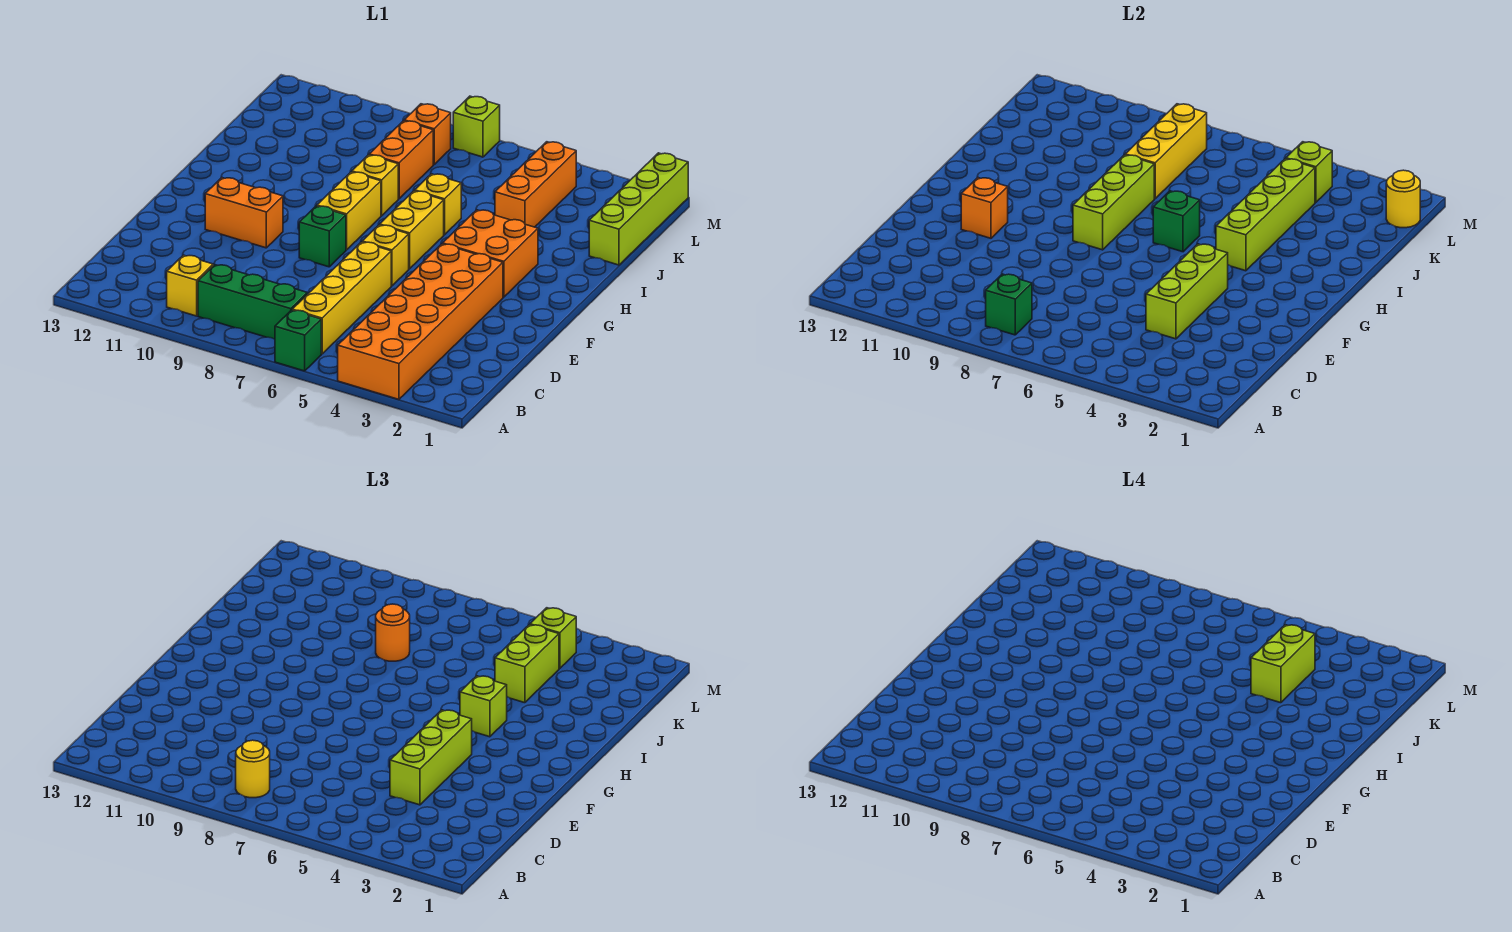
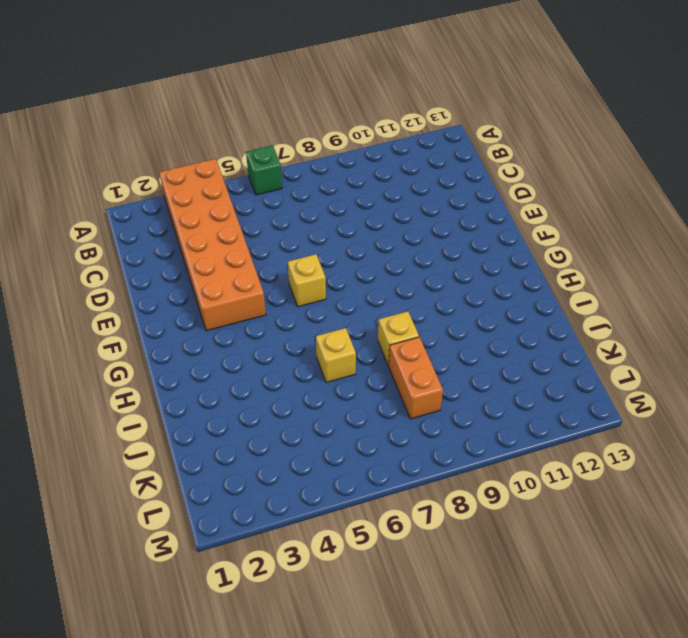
none -> yellow brick B6:E6 level 1
none -> green brick B7:B9 level 1
none -> yellow brick B10 level 1
none -> green brick F8 level 1

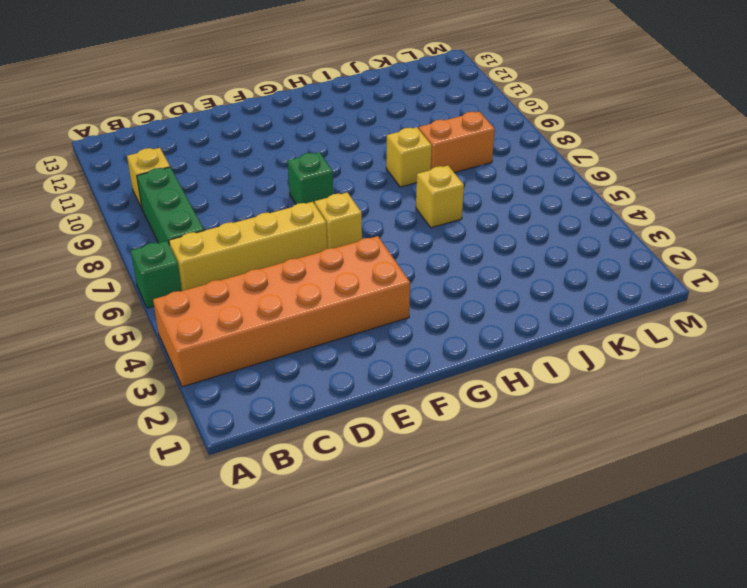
none -> orange brick F10:F11 level 1
none -> orange brick G3:H4 level 1
none -> yellow brick G6:H6 level 1
none -> yellow brick G8:H8 level 1

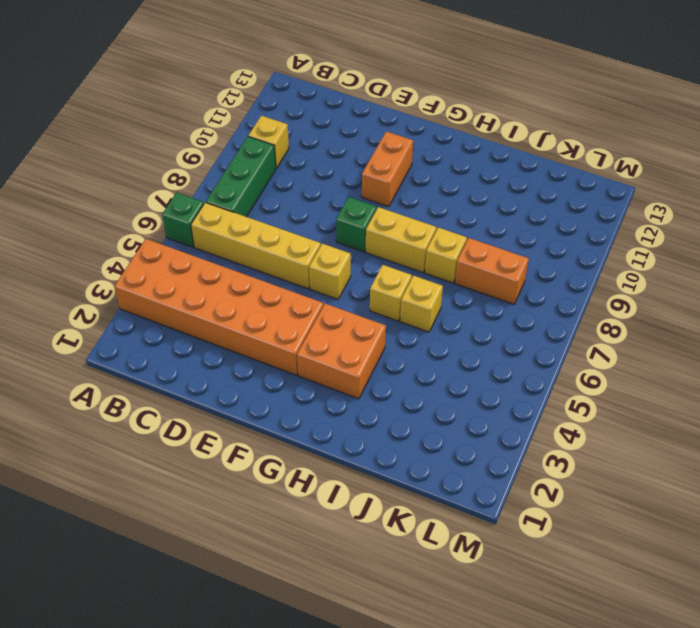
yellow brick H6 level 1 -> yellow brick G6:H6 level 1
none -> lime brick J1:M1 level 1
none -> orange brick J4:L4 level 1
none -> orange brick L8 level 1
none -> lime brick M7 level 1

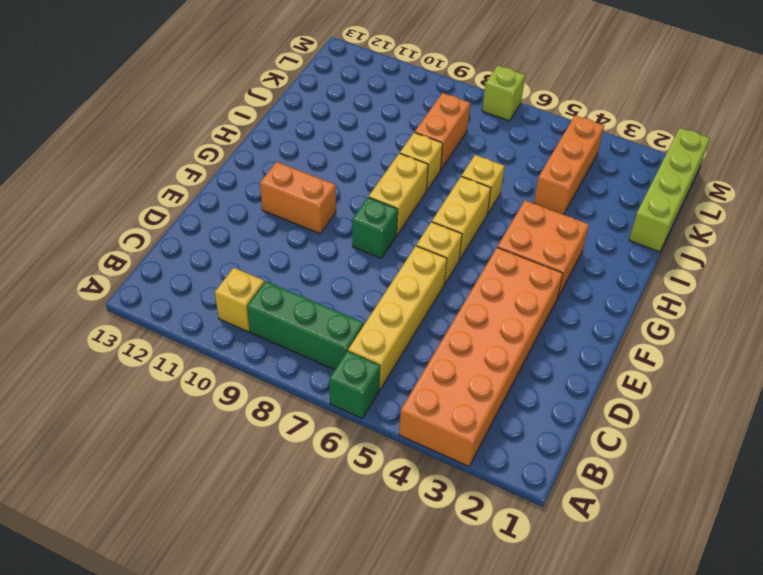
none -> orange brick L8 level 1
none -> green brick B8 level 2
none -> lime brick D4:F4 level 2
none -> orange brick F11 level 2

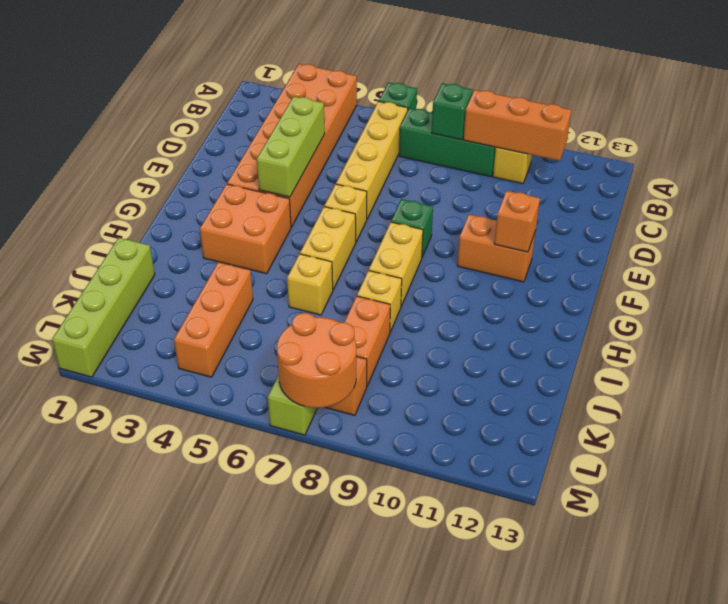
orange brick B9:B11 level 2 -> none
orange round brick L7:M8 level 2 -> yellow brick J8:L8 level 2
none -> lime brick G8:I8 level 2
none -> lime brick H4:K4 level 2
none -> green brick H6 level 2
none -> yellow round brick L1 level 2

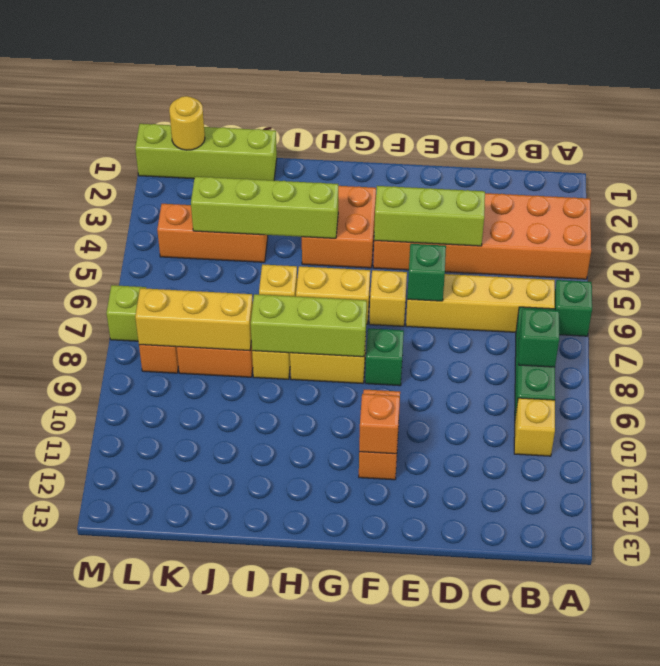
green brick E6 level 2 -> green brick H6 level 2
none -> lime brick L4 level 2
none -> yellow round brick B8 level 3
none -> lime brick D4:F4 level 3
none -> lime brick H4 level 3

